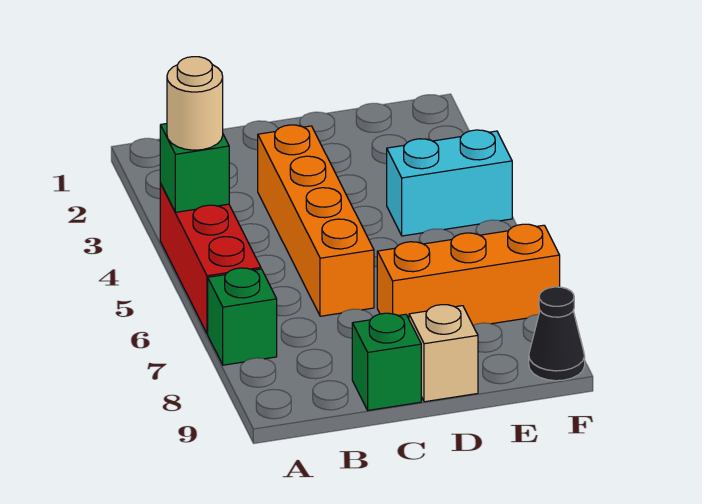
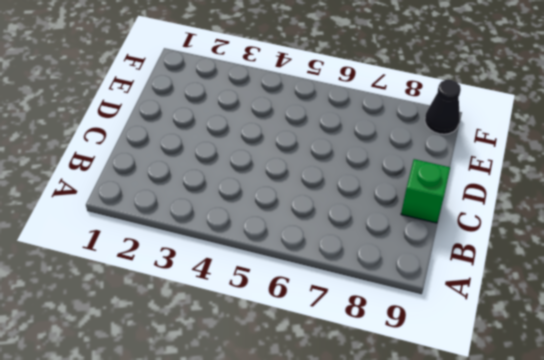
none -> red brick A4:A6 level 1
none -> green brick A7 level 1

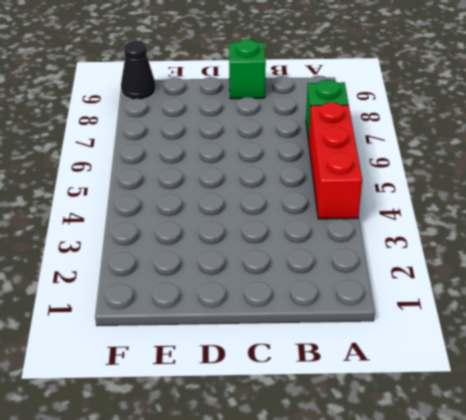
none -> orange brick C3:C6 level 1
none -> orange brick D7:F7 level 1

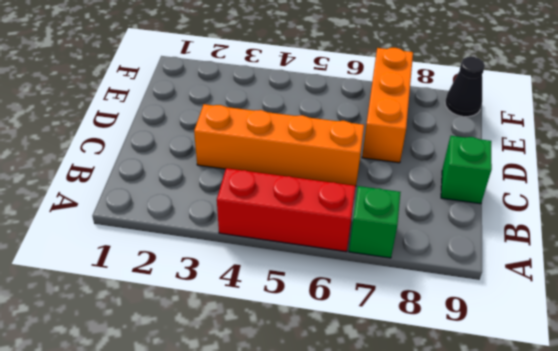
none -> tan brick D9 level 1
none -> cyan brick E4:F4 level 1

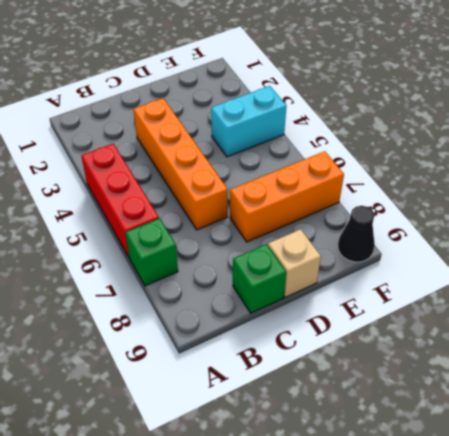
none -> green brick A4 level 2
none -> tan round brick A4 level 3

